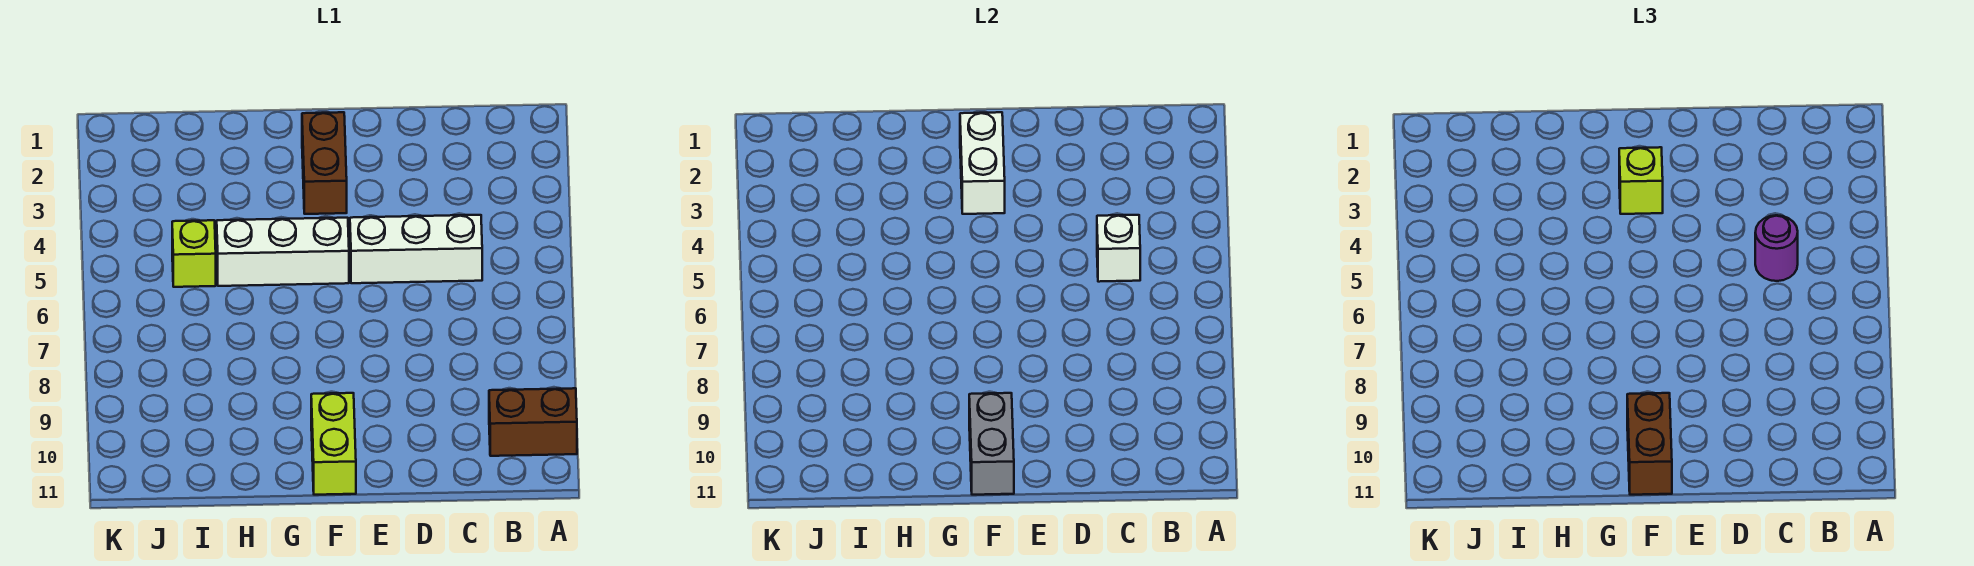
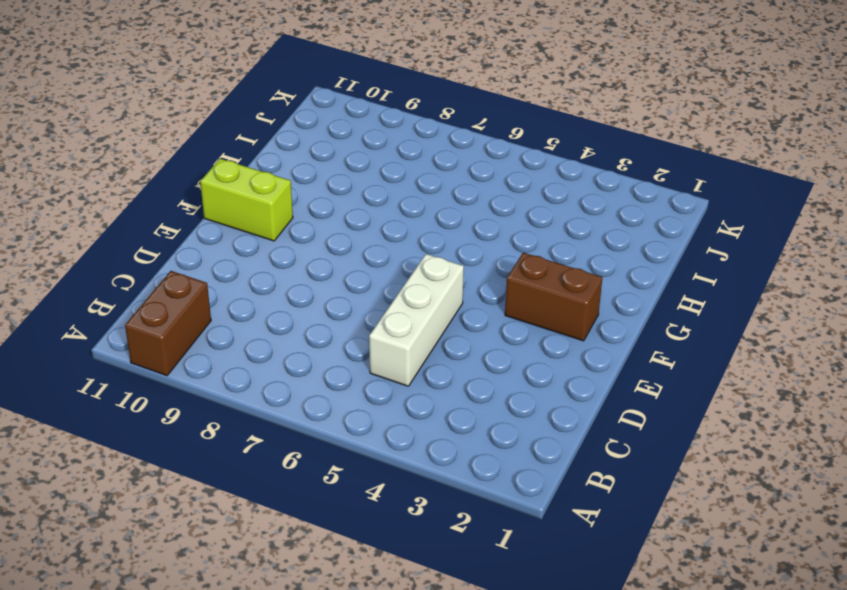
none -> white brick F5:H5 level 1
none -> lime brick I5 level 1
none -> white brick C5 level 2

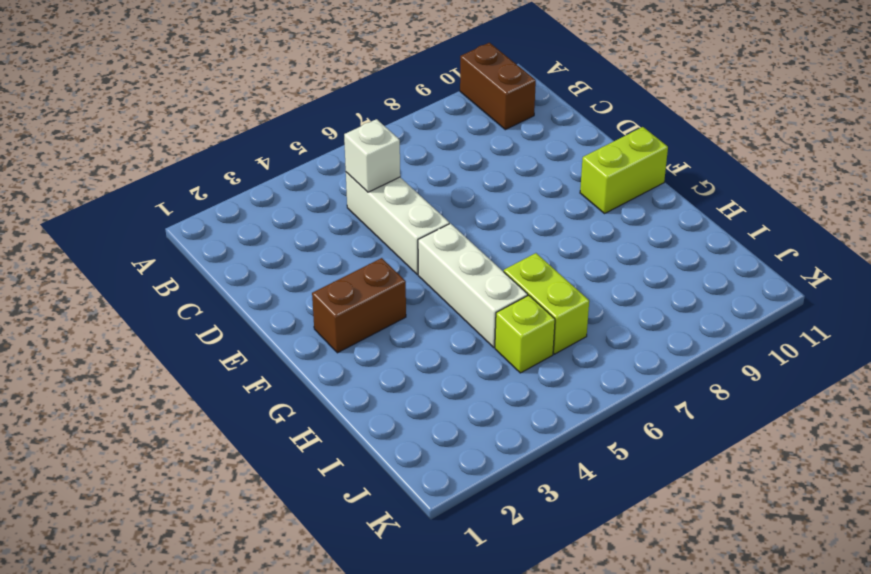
lime brick H6:I6 level 1 -> none
none -> white brick F2:F3 level 2
none -> grey brick F10:F11 level 2
none -> purple round brick C5 level 3

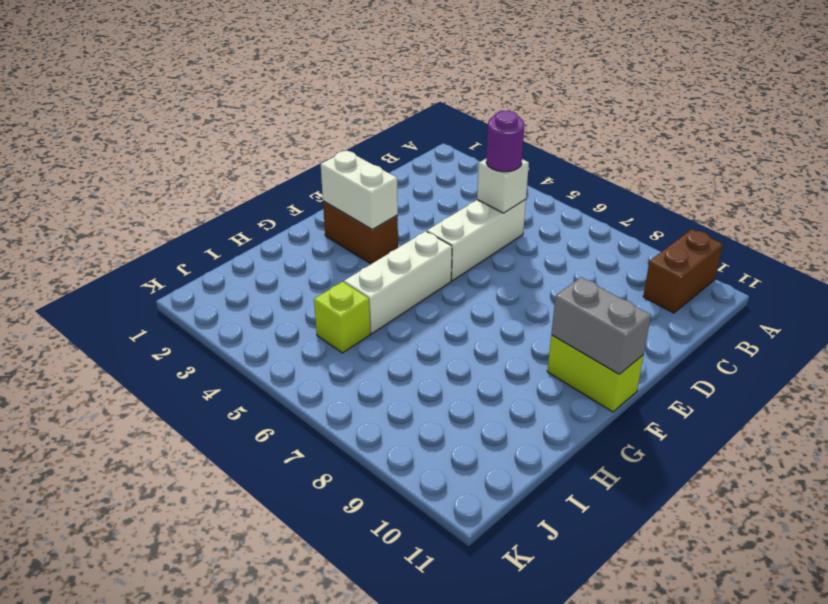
none -> lime brick F3 level 3
none -> brown brick F10:F11 level 3

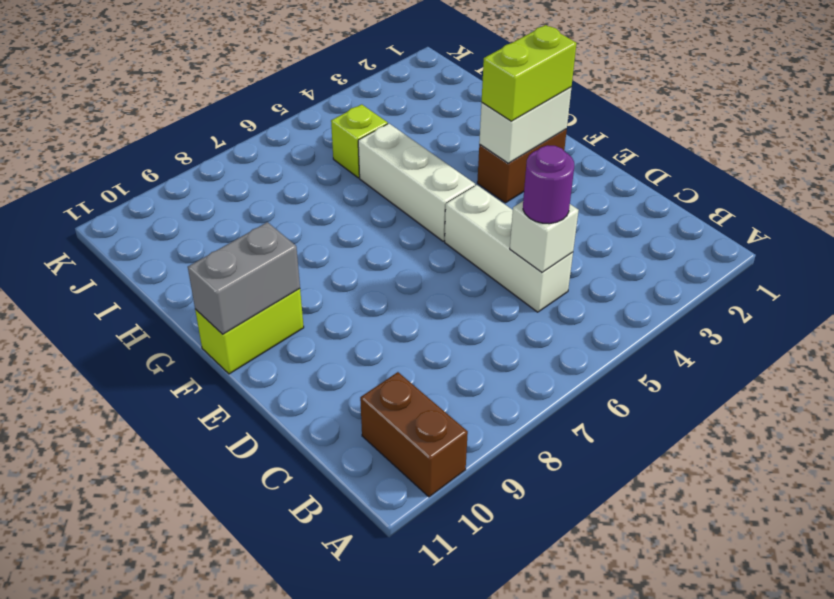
lime brick F2:F3 level 3 -> lime brick F3 level 3
none -> brown brick F10:F11 level 3

